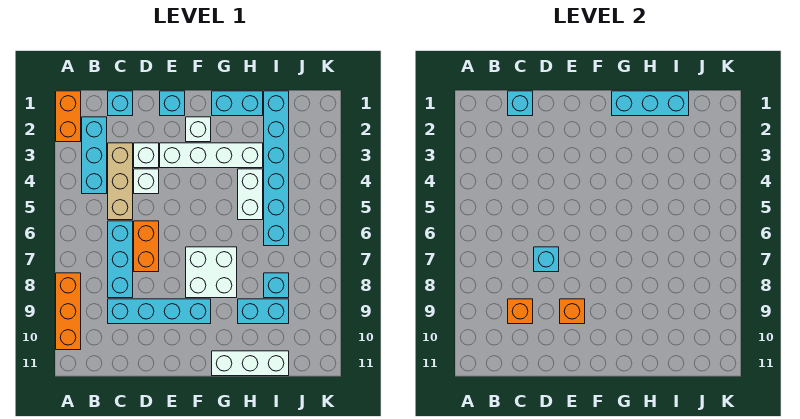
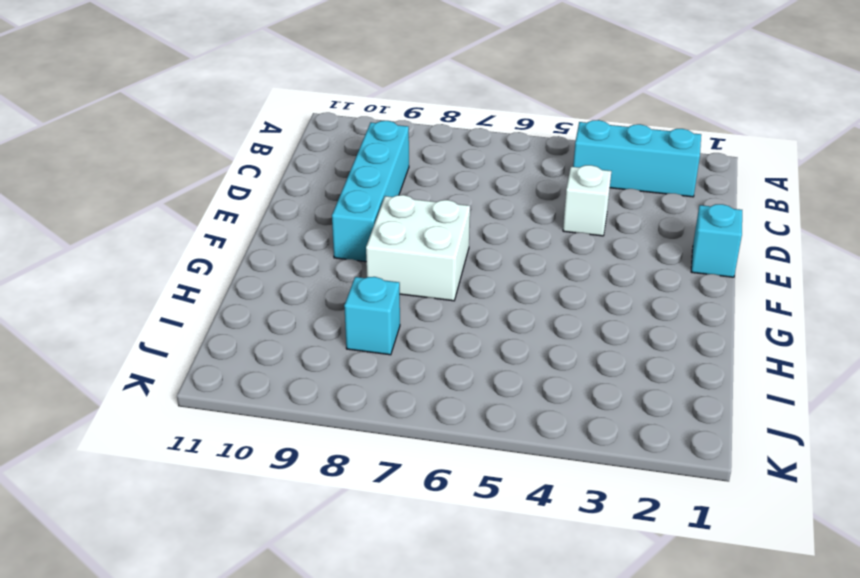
none -> orange brick A1:A2 level 1
none -> orange brick A8:A10 level 1
none -> cyan brick C1 level 1

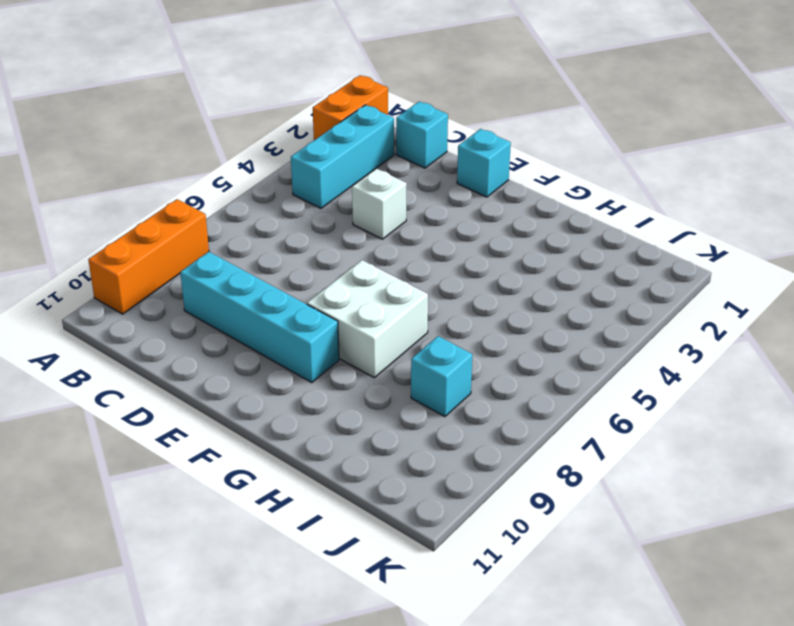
none -> tan brick C3:C5 level 1
none -> cyan brick C6:C8 level 1
none -> white brick D3 level 1

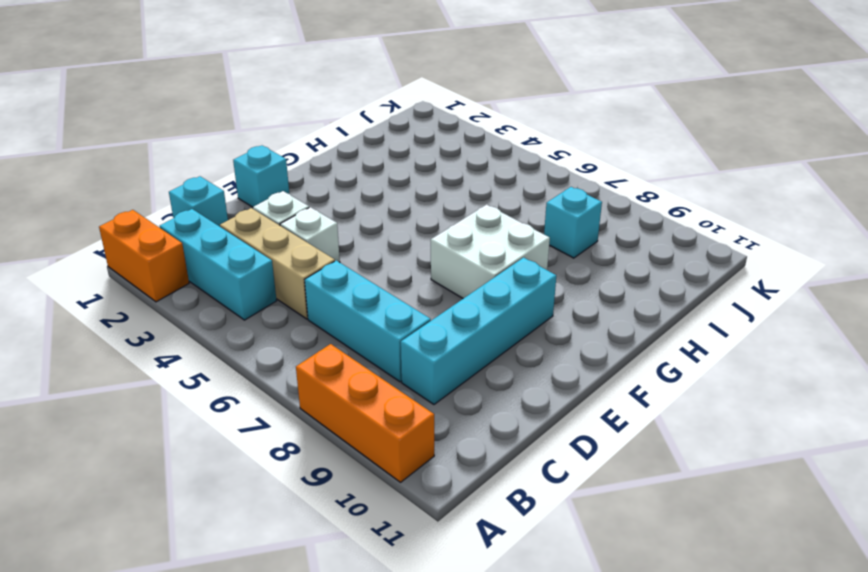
none -> orange brick D6:D7 level 1
none -> white brick E3:H3 level 1
none -> white brick F2 level 1

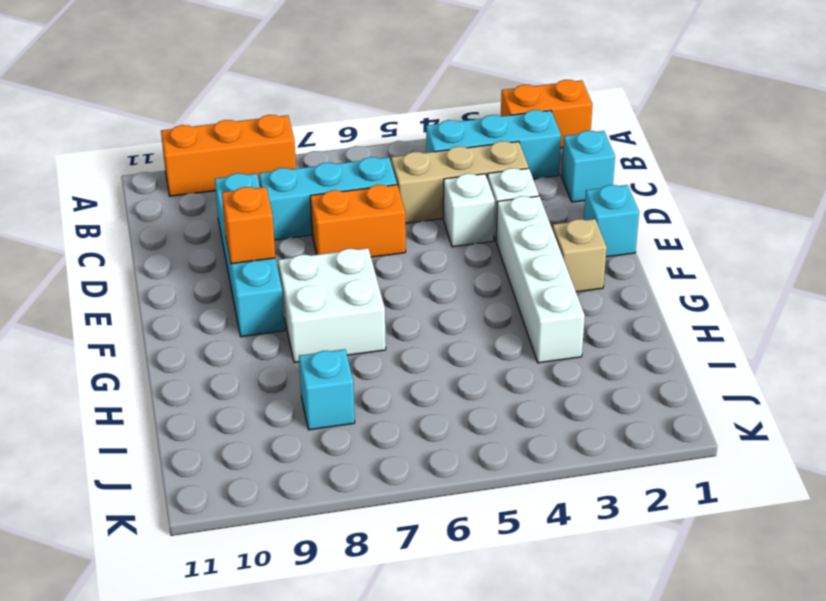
tan brick F2 level 1 -> white brick F2 level 1
none -> cyan brick G1:H1 level 1
none -> white brick G11:I11 level 1
none -> white brick H4:H5 level 1

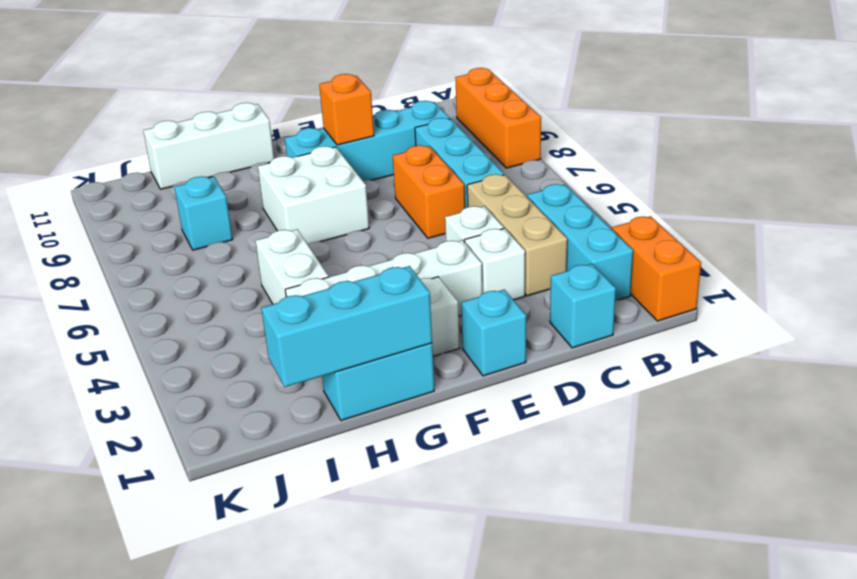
none -> cyan brick H9:I9 level 1
none -> cyan brick I1:I6 level 1
none -> cyan brick C1 level 2

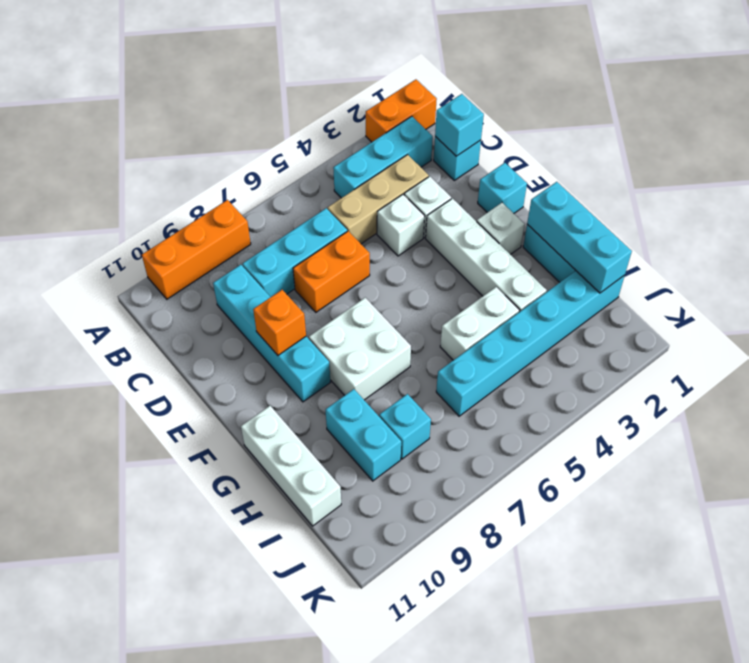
none -> orange brick C9 level 2
none -> cyan brick D7 level 2

